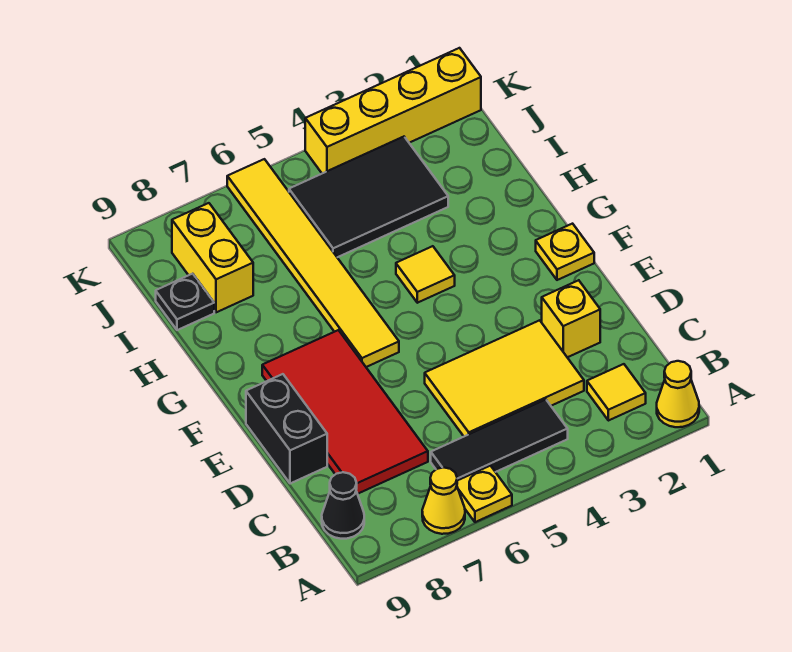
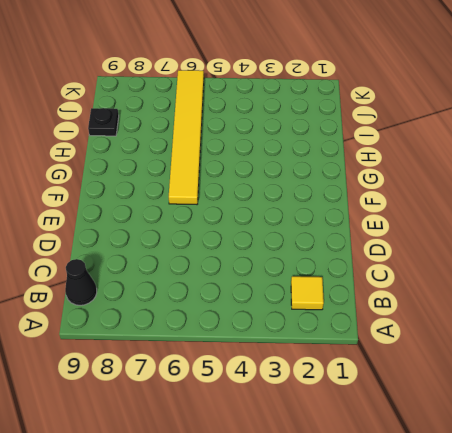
none -> yellow cone A1 level 1
none -> yellow plate A6 level 1
none -> yellow cone A7 level 1

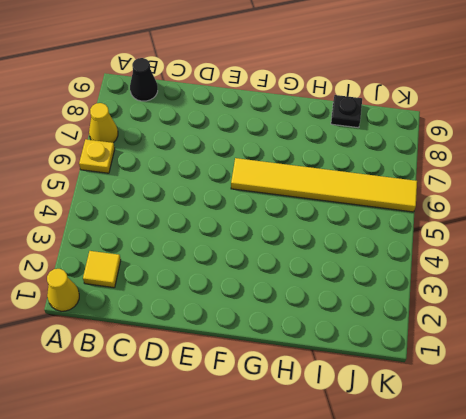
none -> black tile B4:B6 level 1
none -> yellow tile C3:D5 level 1
none -> red tile C7:F8 level 1

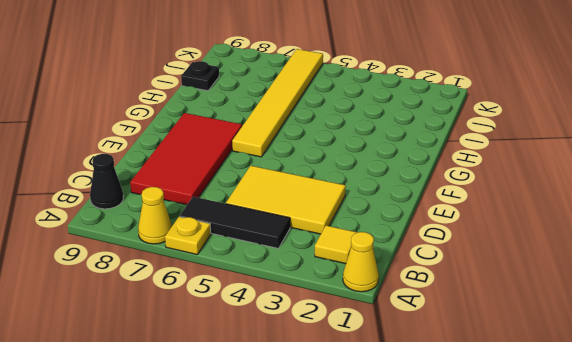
none -> yellow brick D2 level 1
none -> black brick D9:E9 level 1
none -> yellow plate F1 level 1

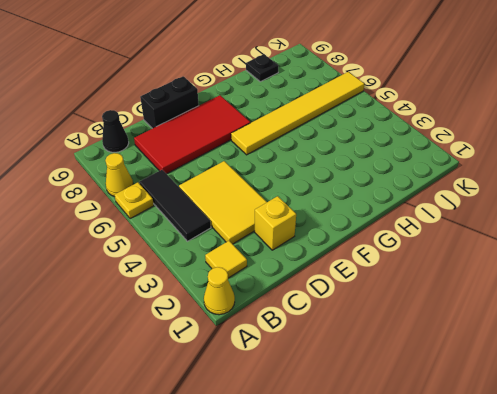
none -> yellow plate F1 level 1
none -> yellow tile G4 level 1
none -> black tile I3:J5 level 1

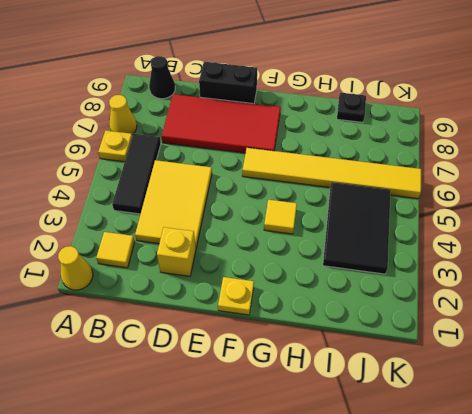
none -> yellow brick I8:J8 level 1
none -> yellow brick K1:K4 level 1

